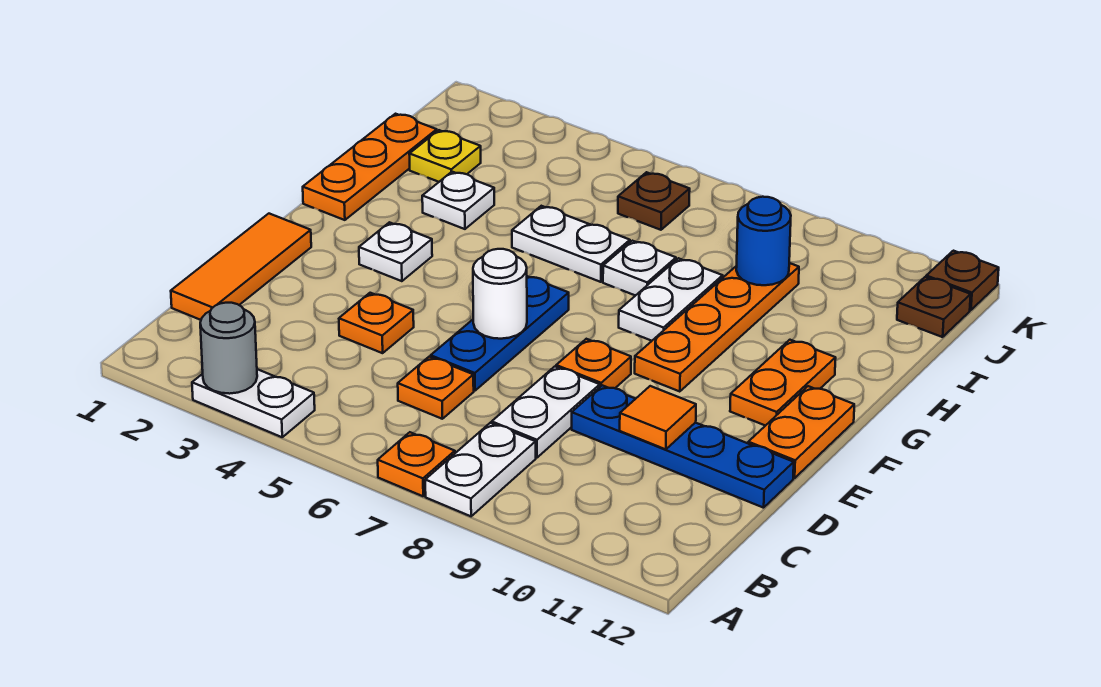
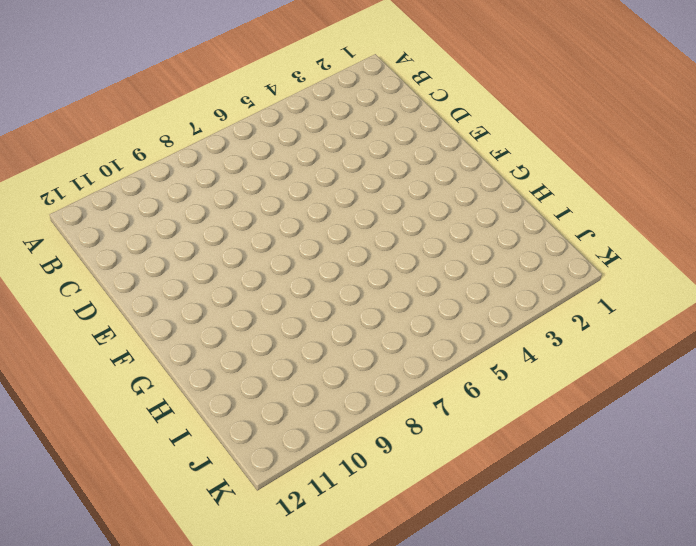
none -> white plate A3:A4 level 1
none -> orange plate A7 level 1
none -> white plate A8:B8 level 1

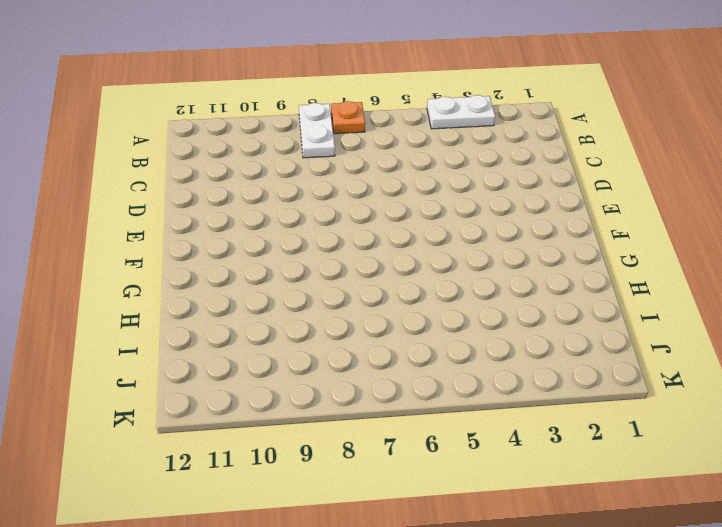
none -> orange tile C1:E1 level 1
none -> orange plate C6 level 1
none -> white plate C8:D8 level 1

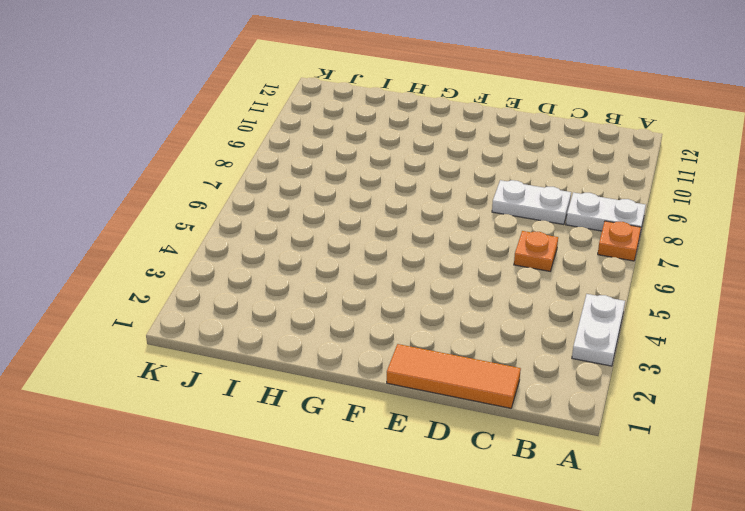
none -> orange plate D4 level 1
none -> blue plate D6:F6 level 1
none -> blue plate D9:D12 level 1

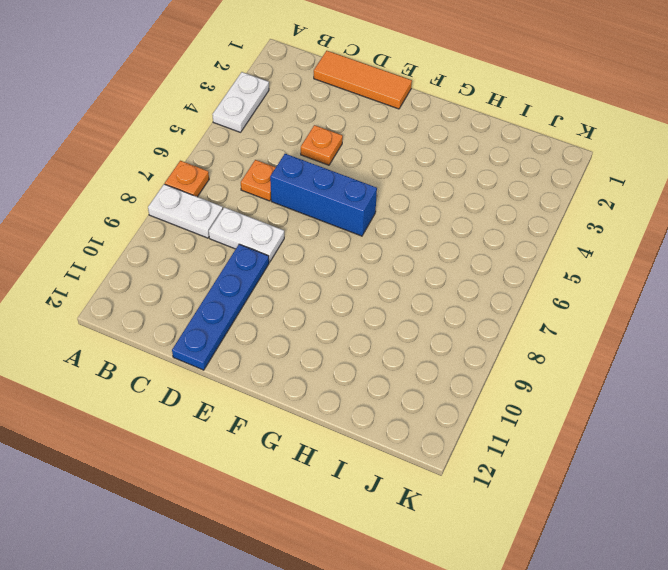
blue brick D6:F6 level 1 -> blue plate D6:F6 level 1
none -> orange plate E8 level 1
none -> orange plate E12:F12 level 1
none -> white plate F3 level 1

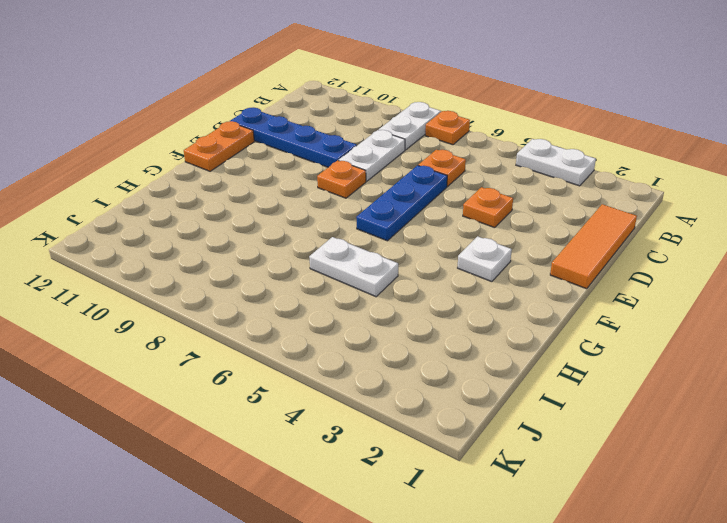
none -> orange plate F9:I9 level 1
none -> orange plate F11:G11 level 1
none -> orange plate G1:I1 level 1

